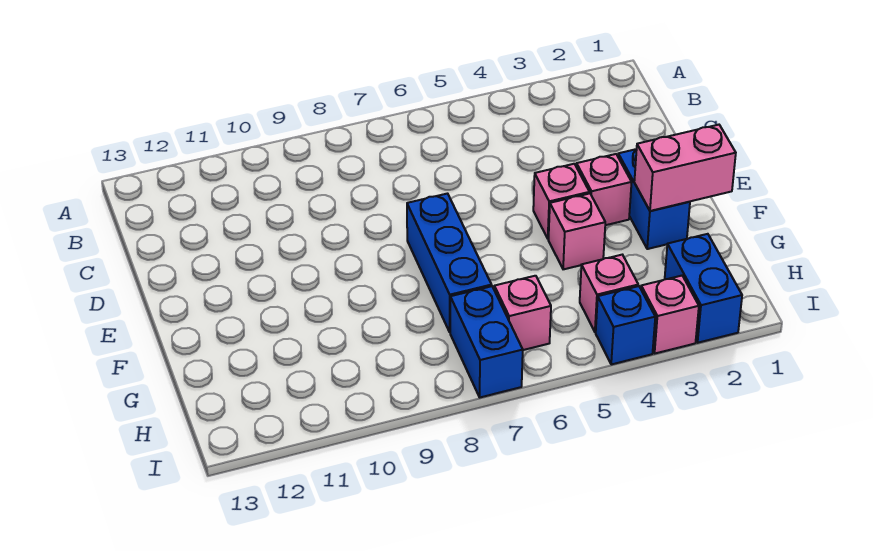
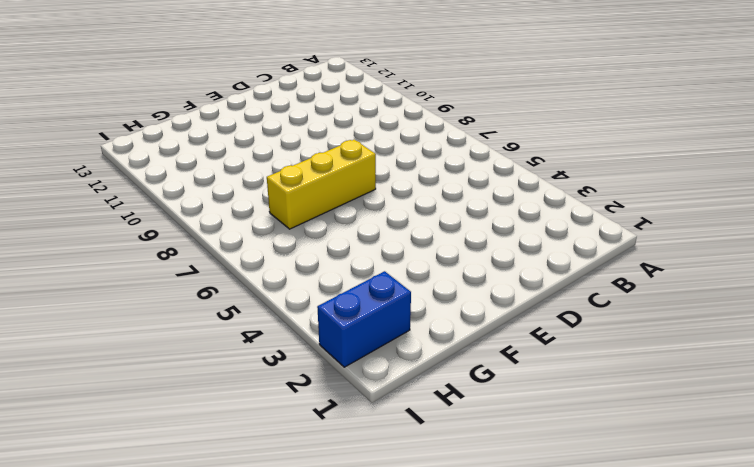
yellow brick E7:G7 level 1 -> blue brick E7:G7 level 1
none -> blue brick E2:F2 level 1
none -> pink brick E3 level 1
none -> pink brick E4 level 1

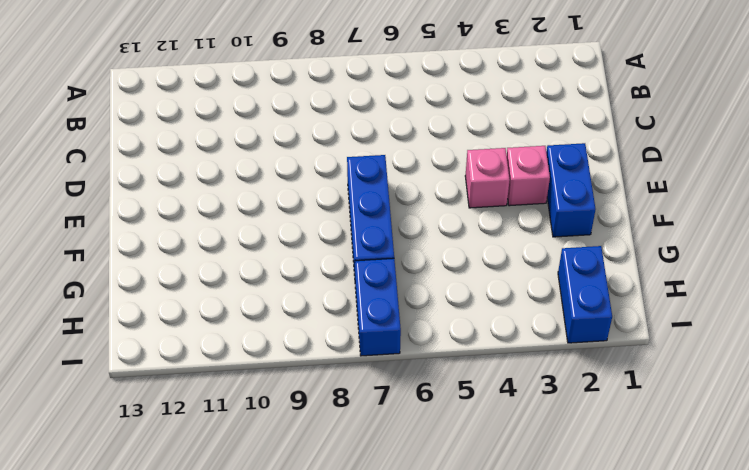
none -> pink brick F4 level 1
none -> pink brick H4 level 1
none -> pink brick H6 level 1

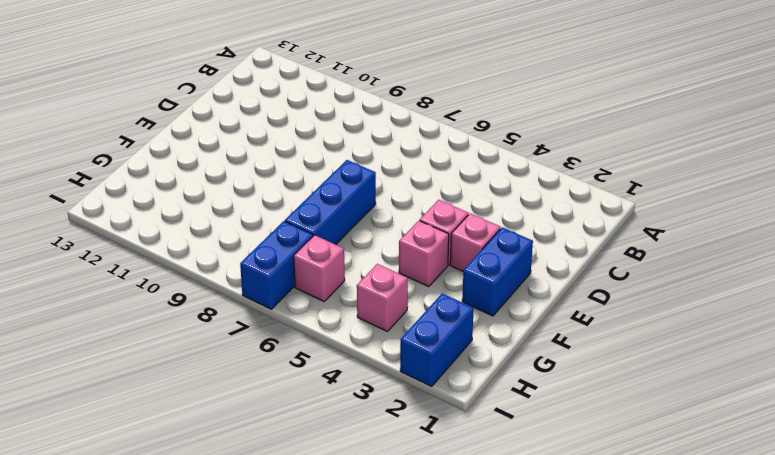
none -> pink brick I3 level 1
none -> blue brick I4 level 1
none -> pink brick F1:F2 level 2

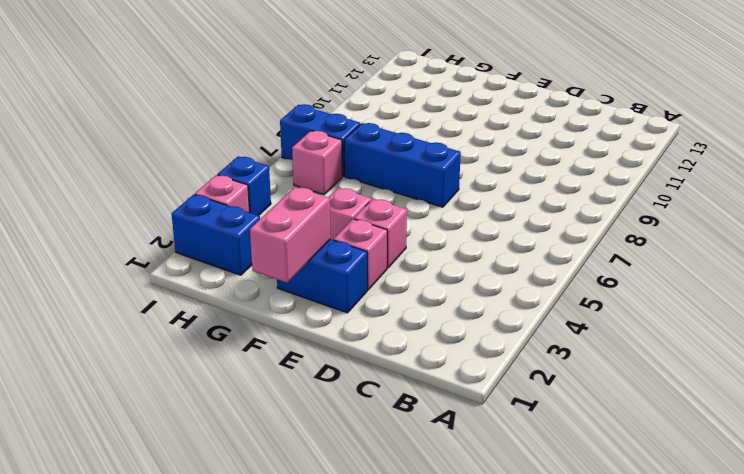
none -> pink brick H4 level 1

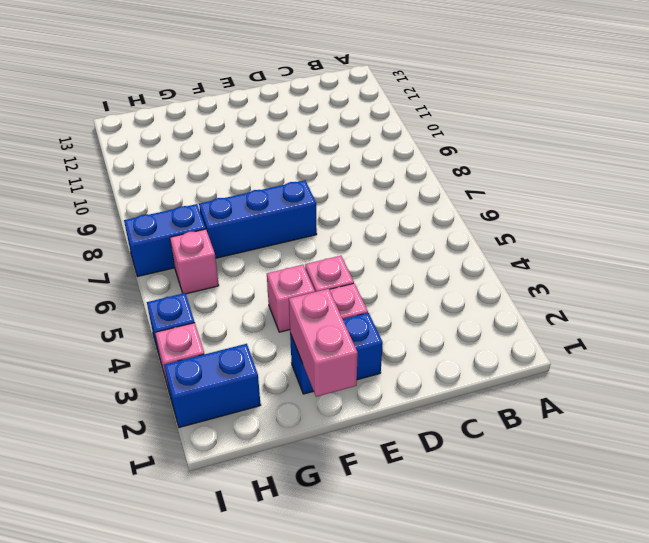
none -> pink brick H4 level 1

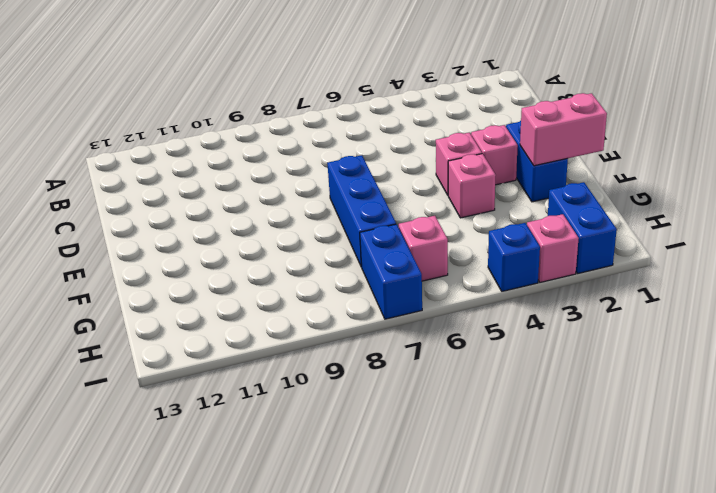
none -> pink brick H4 level 1

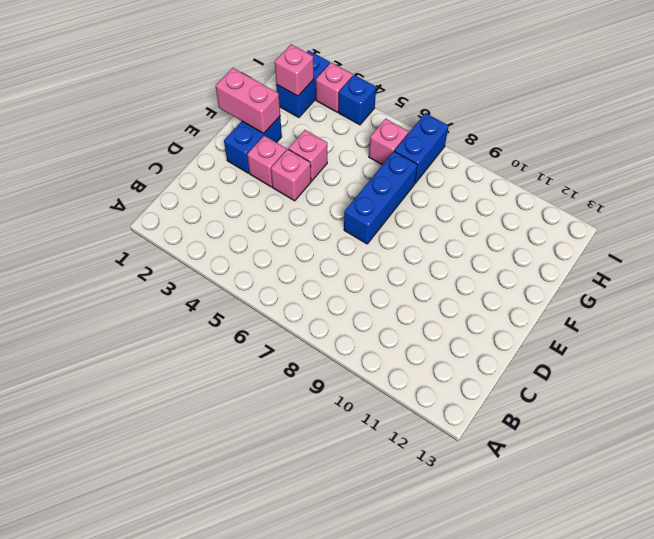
pink brick H2 level 2 -> pink brick H4 level 1

